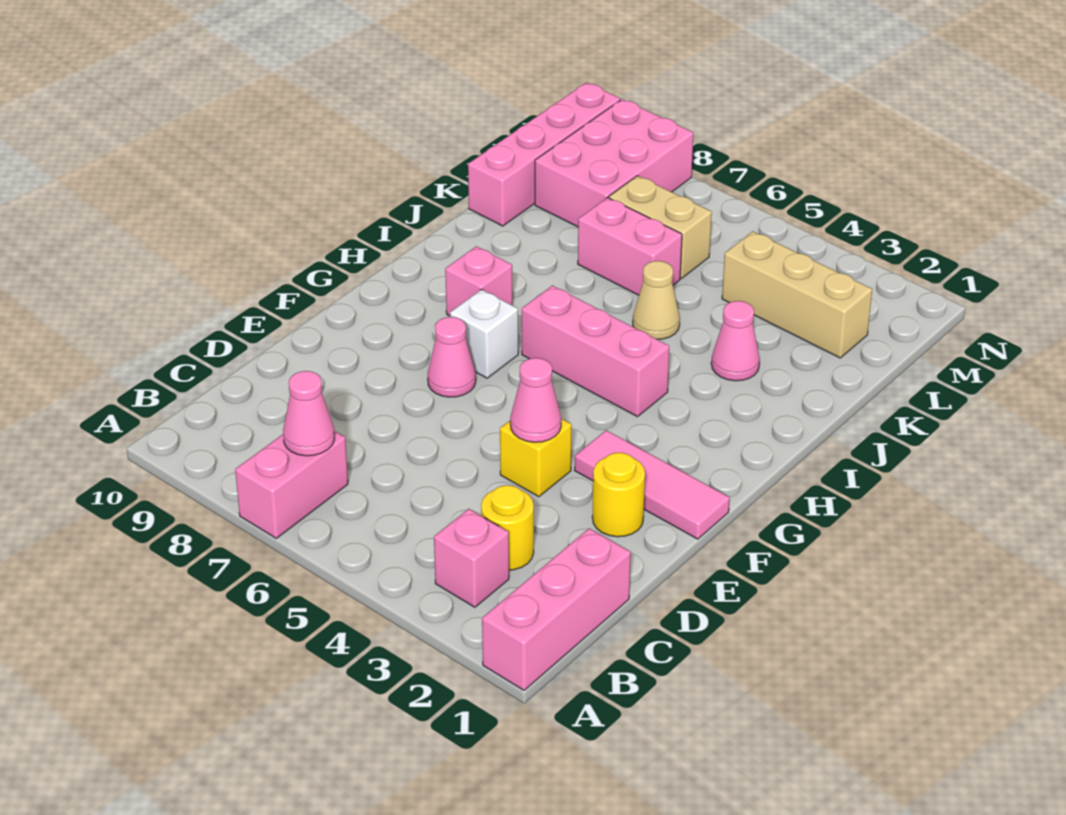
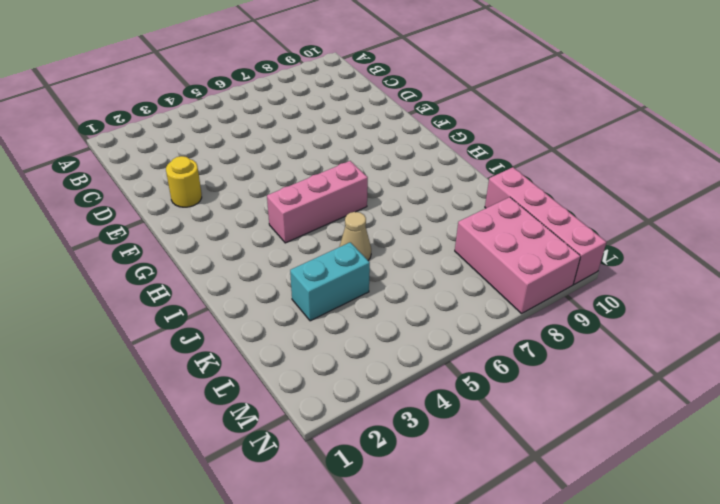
cyan brick K3:K4 level 1 -> none
none -> pink brick A1:C1 level 1
none -> pink brick A7:B7 level 1
none -> pink brick B3 level 1

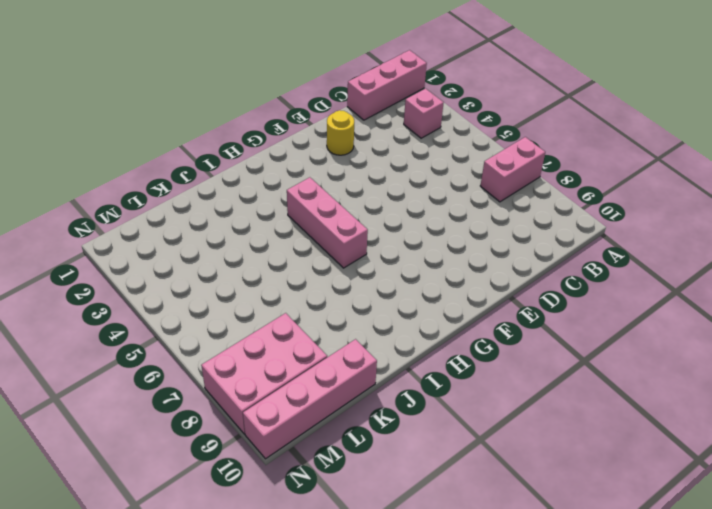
none -> yellow round brick C3 level 1
none -> yellow brick E4 level 1
none -> pink tile F1:F3 level 1

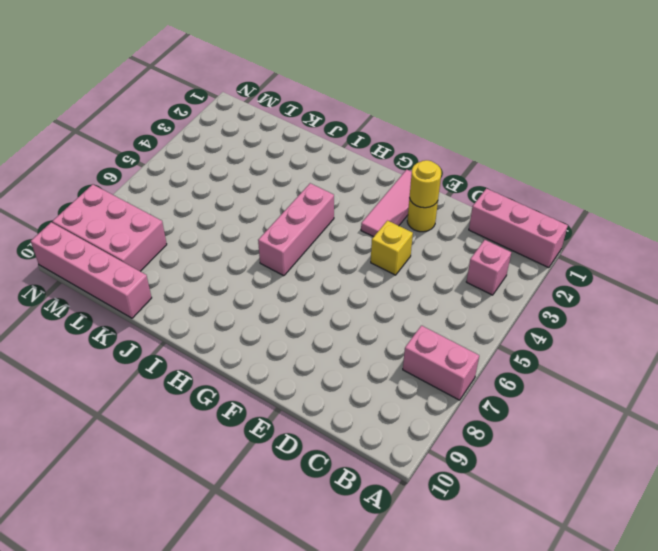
yellow round brick E2 level 2 -> yellow round brick C3 level 1
none -> pink cone F7 level 1
none -> white brick G7 level 1
none -> pink brick H8 level 1

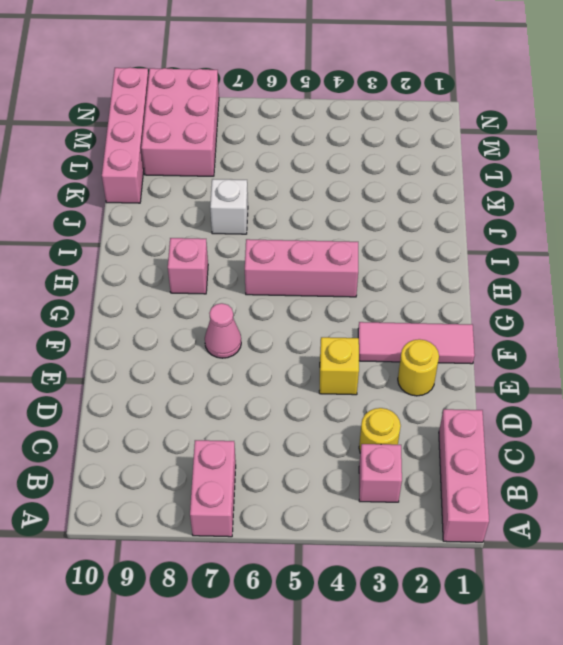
white brick J7 level 1 -> white brick G7 level 1
none -> pink cone J3 level 1
none -> tan cone J5 level 1
none -> pink brick K6:K7 level 1

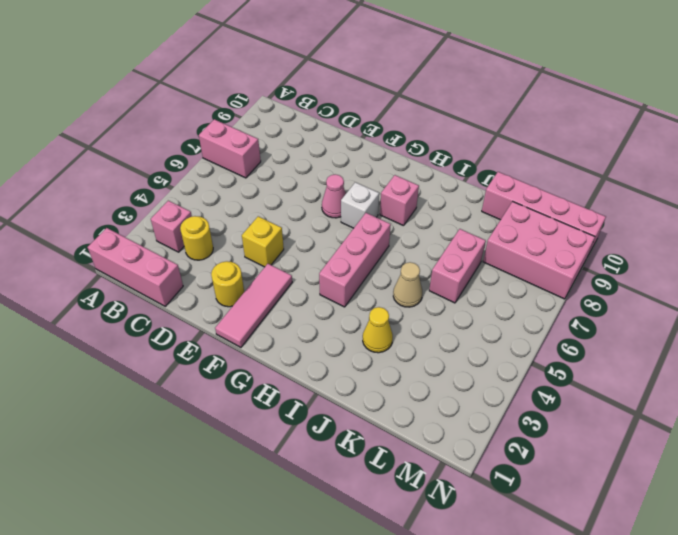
yellow cone J3 level 1 -> pink cone J3 level 1
none -> tan brick L2:L4 level 1
none -> tan brick L6:L7 level 1
none -> pink cone B7 level 2

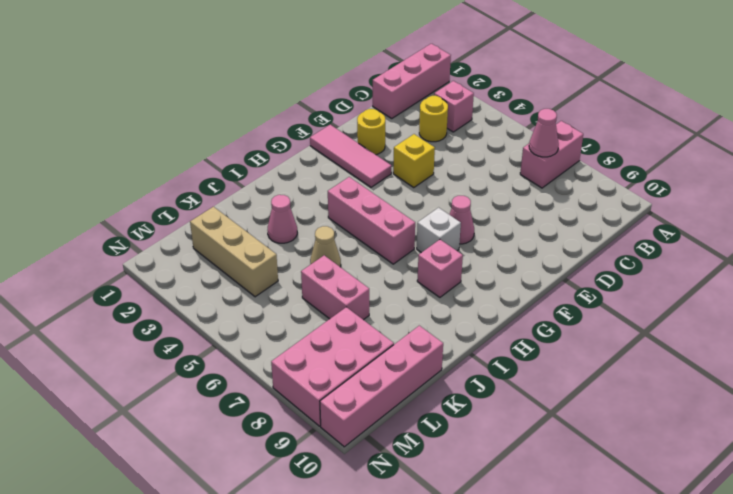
none -> tan brick L6:L7 level 1
none -> pink cone E4 level 2

